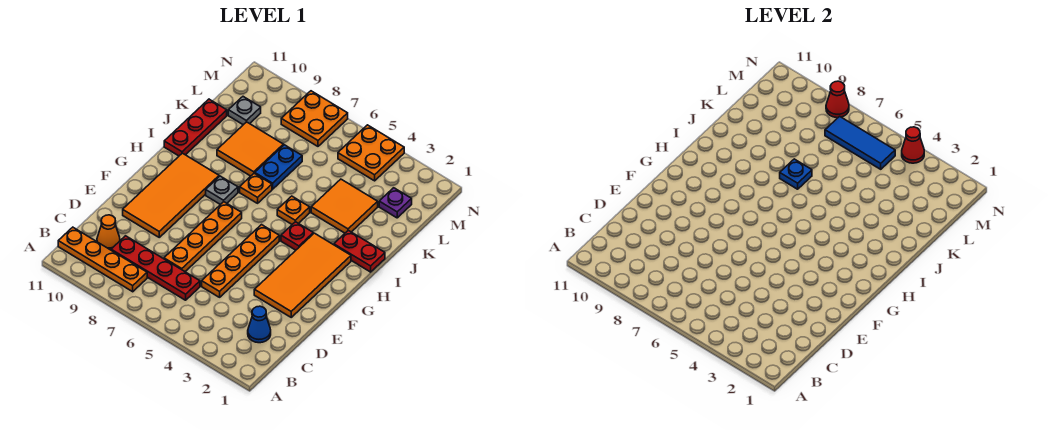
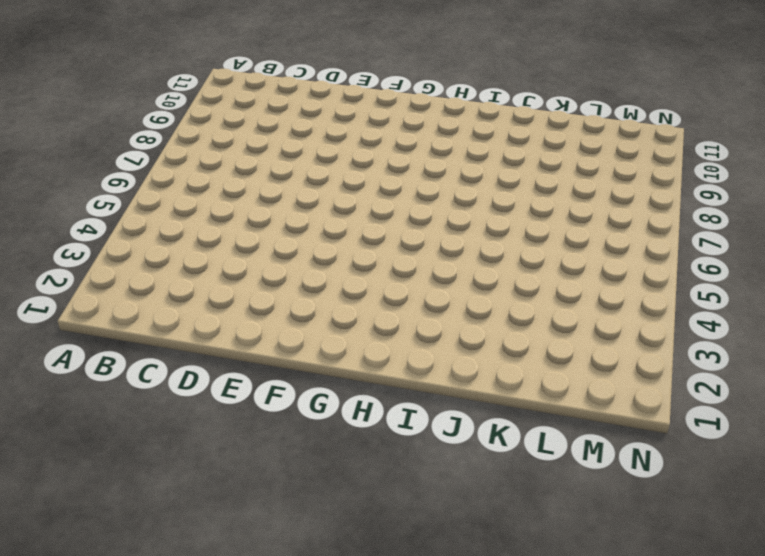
none -> orange plate B8:B11 level 1
none -> blue cone C2 level 1
none -> red plate C6:C9 level 1

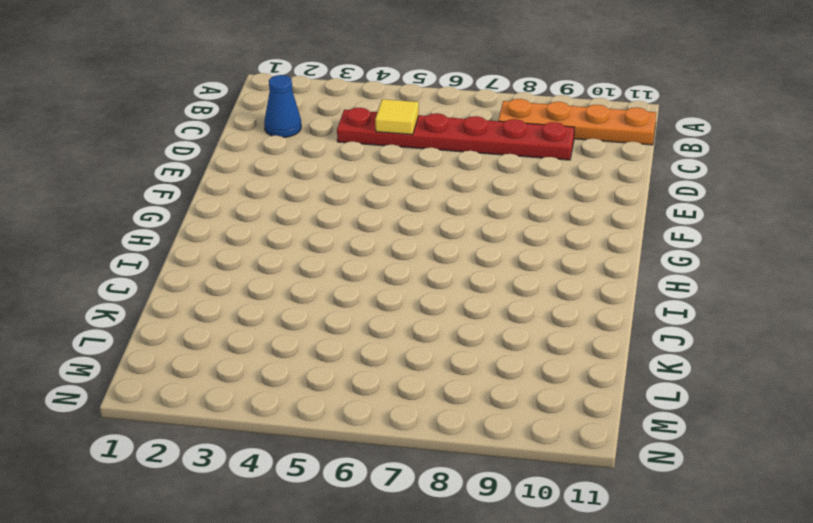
red plate C4:C9 level 1 -> red plate C6:C9 level 1
yellow tile C5 level 2 -> none
none -> orange cone C10 level 1
none -> orange plate D5:G5 level 1
none -> orange plate D7:G7 level 1

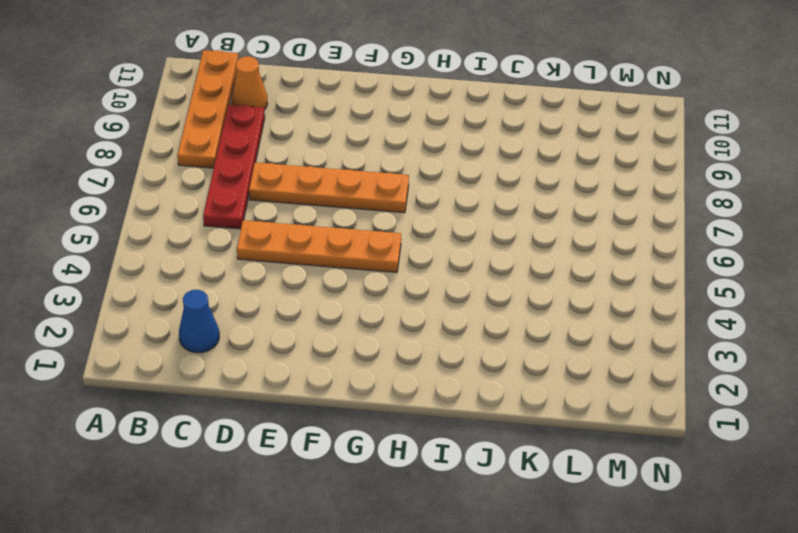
none -> orange tile E2:H3 level 1
none -> orange tile E9:H10 level 1
none -> red plate H4 level 1

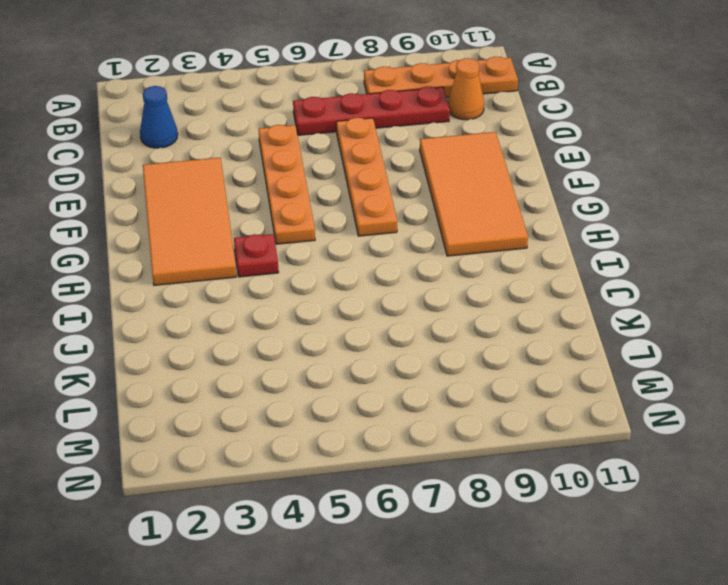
none -> grey plate H8 level 1
none -> red plate I1:I2 level 1
none -> orange plate I5 level 1

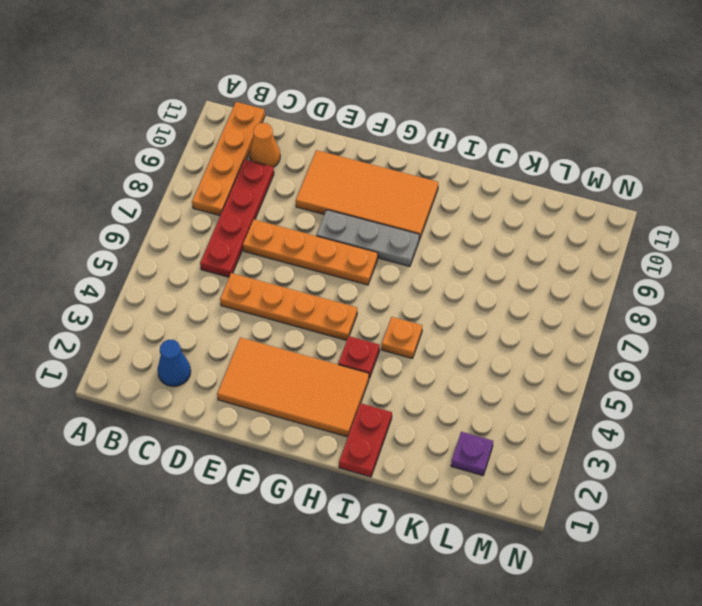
grey plate F8:H8 level 1 -> grey plate H8 level 1
none -> orange plate I7 level 1
none -> red plate I11:K11 level 1
none -> orange tile J3:K4 level 1

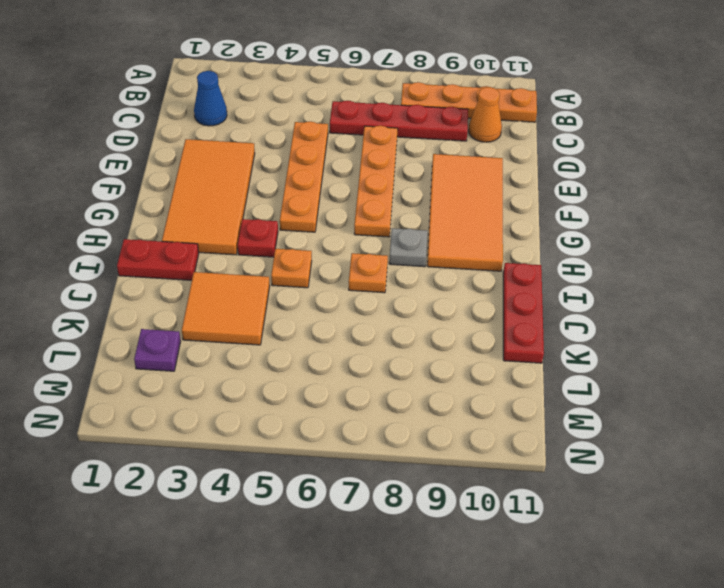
none -> blue plate J7:K7 level 1
none -> orange tile J8:K9 level 1
none -> grey plate L10 level 1

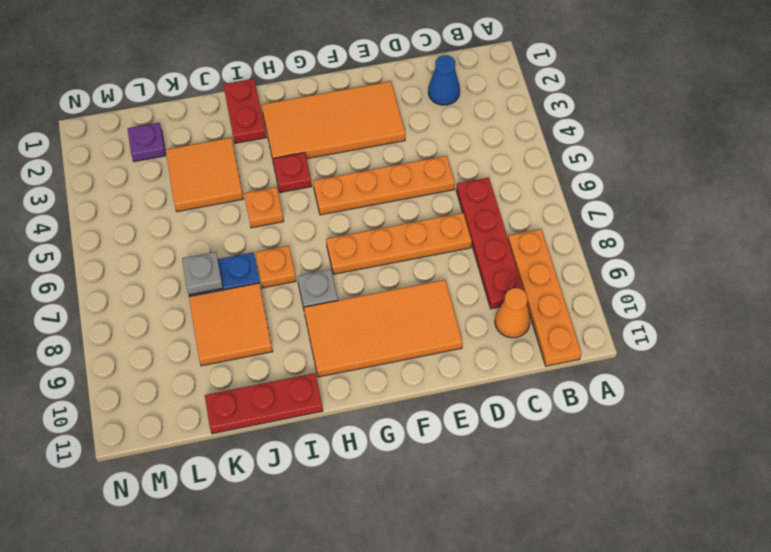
grey plate K7 level 2 -> grey plate L10 level 1
none -> orange plate M4:N5 level 1
none -> orange plate M7:N8 level 1
none -> blue plate J7 level 2

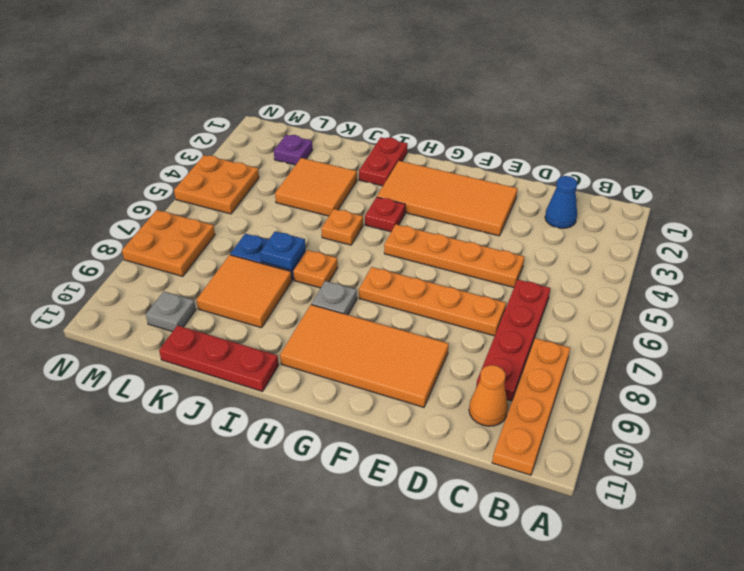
none -> blue tile M5:M7 level 2
none -> red cone N4 level 2
none -> red cone N8 level 2

